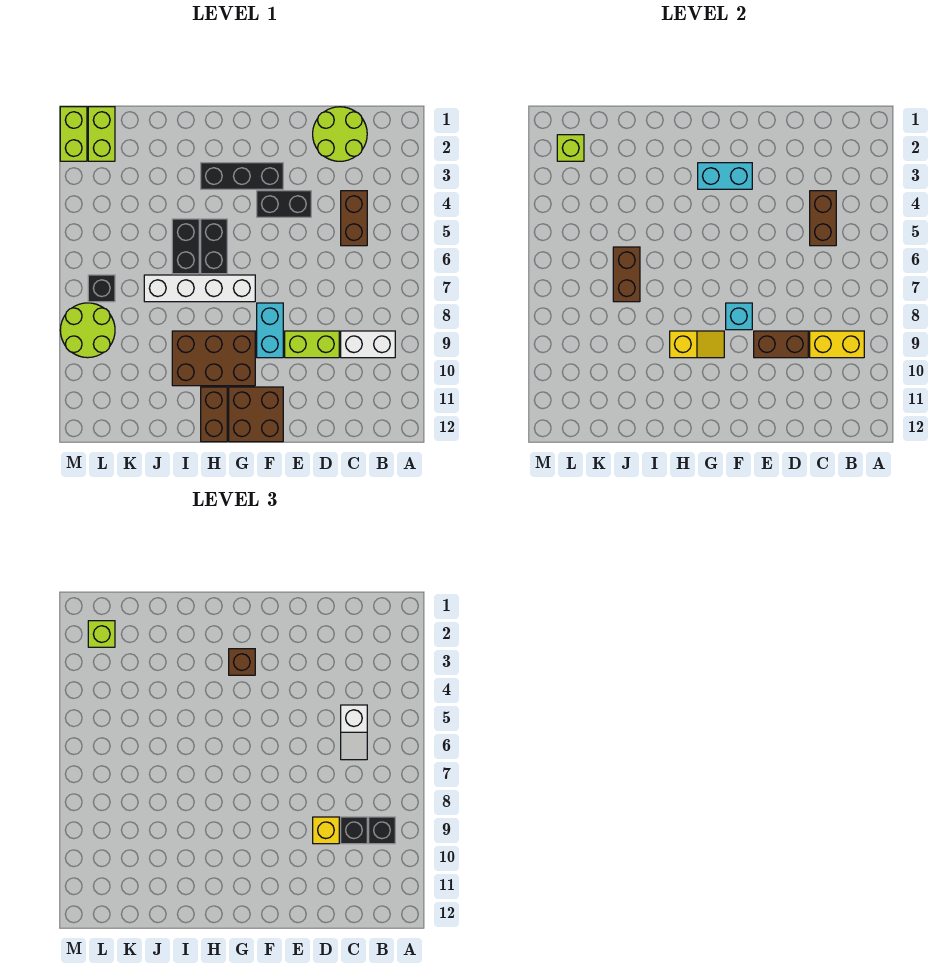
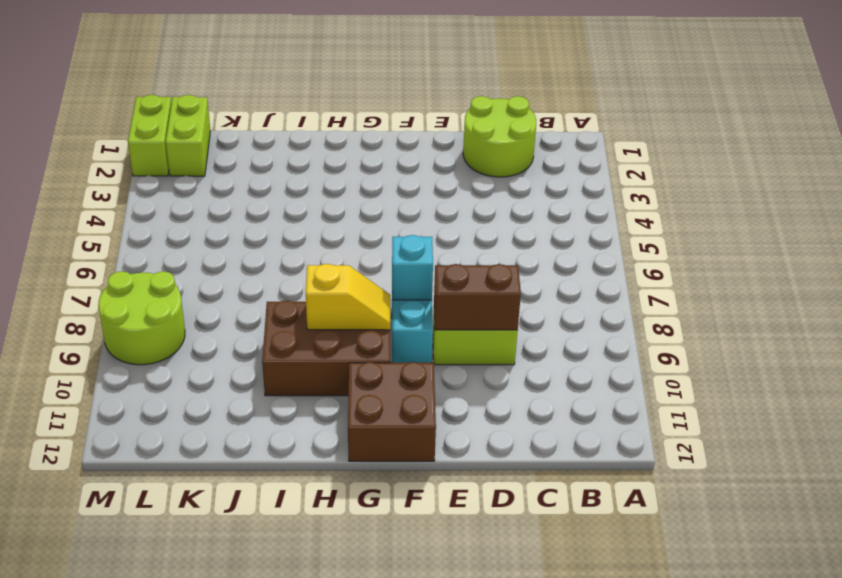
none -> white brick B9:C9 level 1
none -> brown brick C4:C5 level 1
none -> black brick E4:F4 level 1
none -> black brick F3:H3 level 1

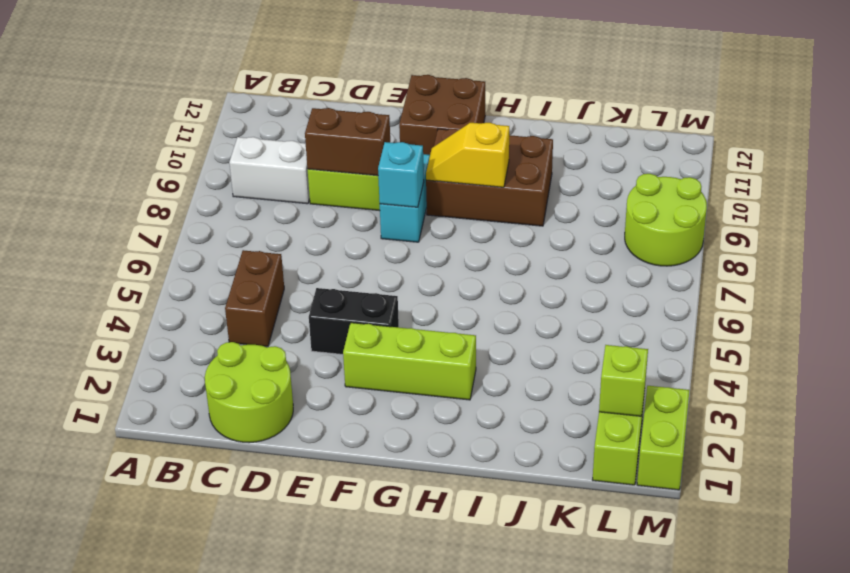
lime brick F3:H3 level 1 -> black brick F3:H3 level 1
none -> white brick G7:J7 level 1
none -> black brick H5:H6 level 1
none -> brown brick H11:H12 level 1
none -> black brick I5:I6 level 1

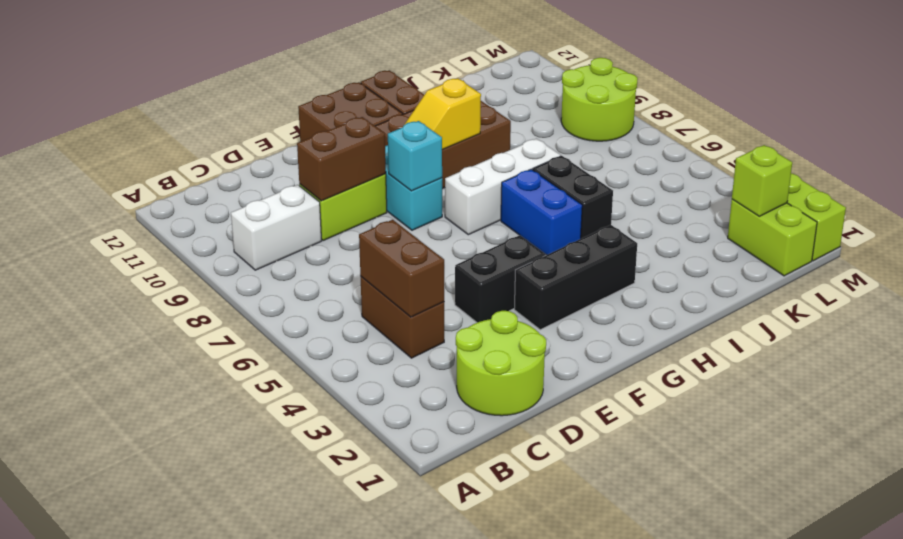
white brick G7:I7 level 1 -> white brick G7:J7 level 1
blue brick H5:H6 level 1 -> black brick H5:H6 level 1
none -> black brick L7 level 1
none -> yellow brick B9:C9 level 2
none -> cyan brick F3:G3 level 2
none -> brown brick J6:J7 level 2

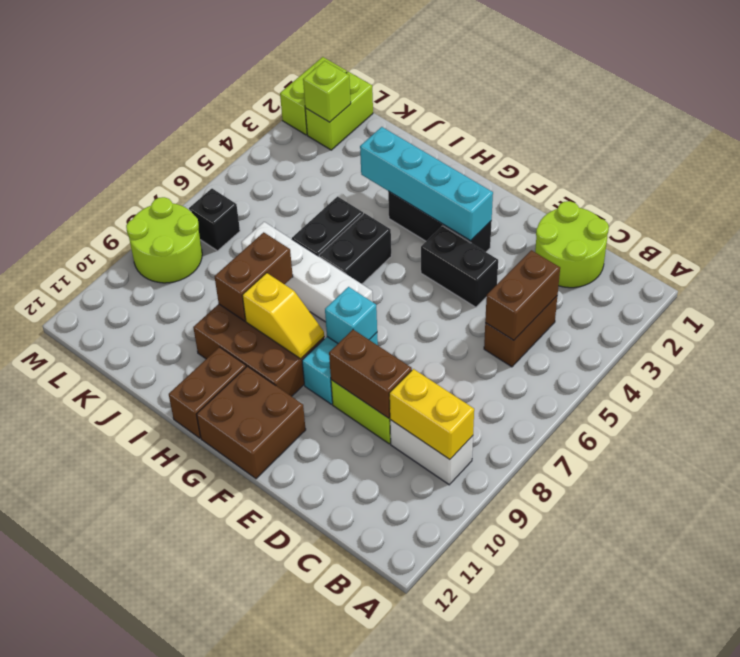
cyan brick F3:I3 level 2 -> cyan brick F3:G3 level 2
brown brick I8:I9 level 2 -> brown brick J6:J7 level 2
none -> black brick B9 level 3
none -> white slope C5:C6 level 3 top 5
none -> black brick C9 level 3
none -> yellow brick D9 level 3

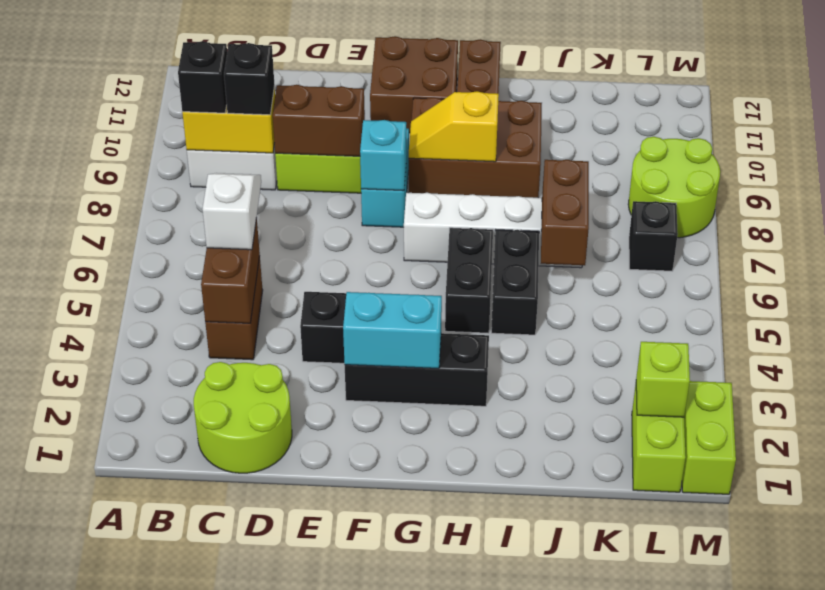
none -> yellow brick D9 level 3
none -> brown brick G3 level 3
none -> lime brick L2 level 3

